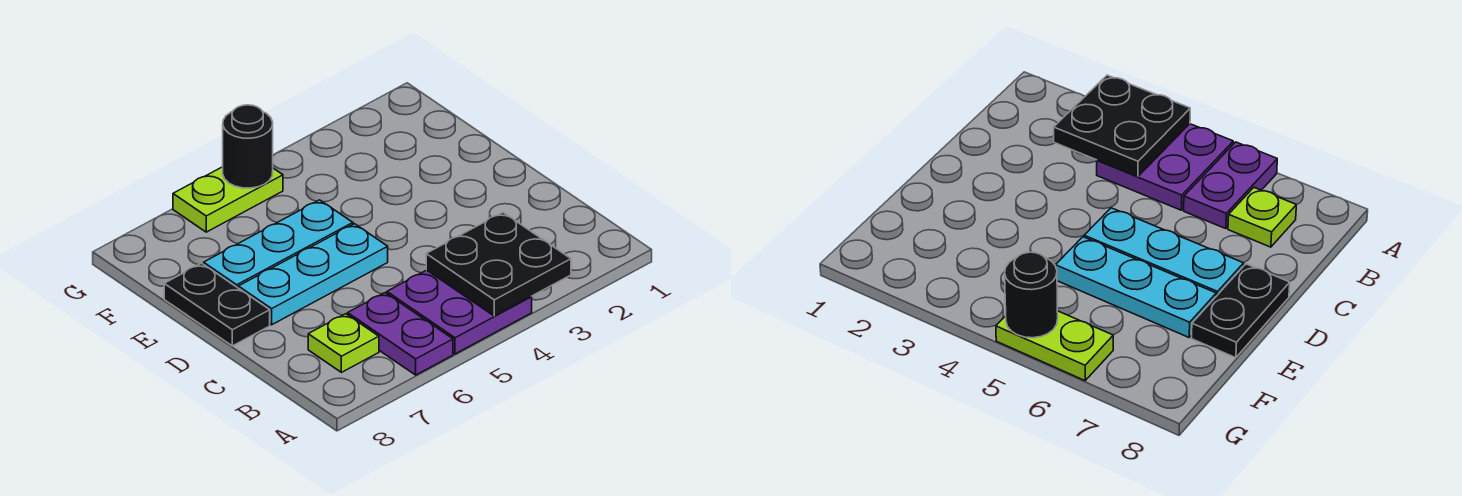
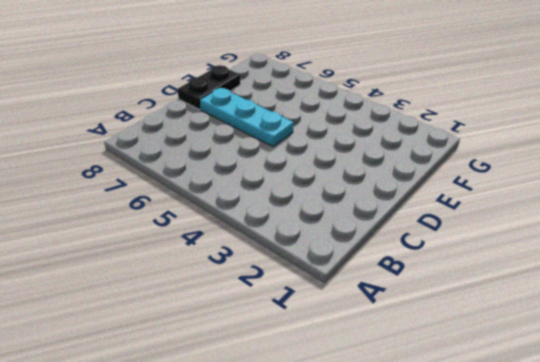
none -> purple plate A4:B5 level 1
none -> purple plate A6:B6 level 1

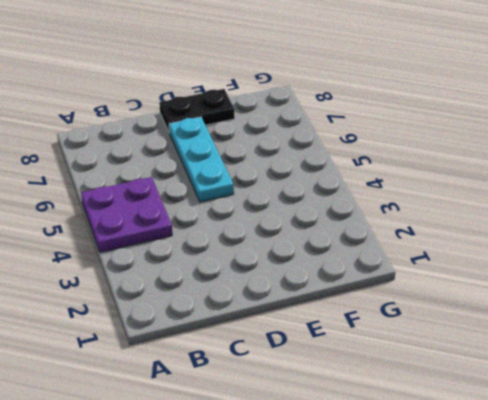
none -> purple plate A6:B6 level 1
none -> lime plate B7 level 1

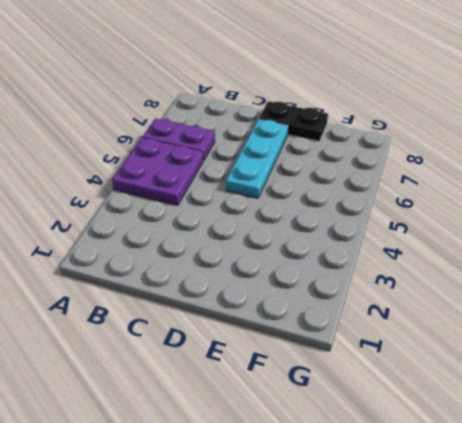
none -> lime plate B7 level 1
none -> cyan plate E5:E7 level 1

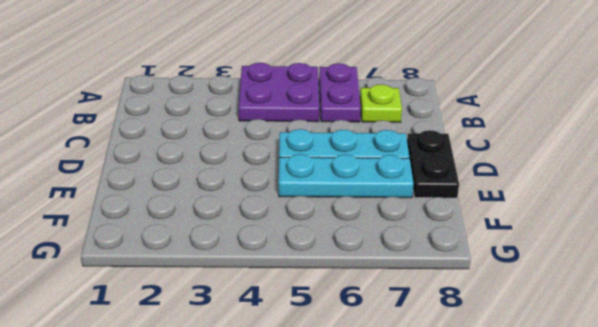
none -> lime plate G5:G6 level 1
none -> black plate A3:B4 level 2

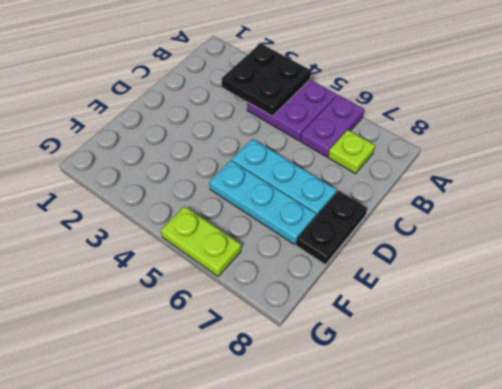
none -> black round brick G5 level 2

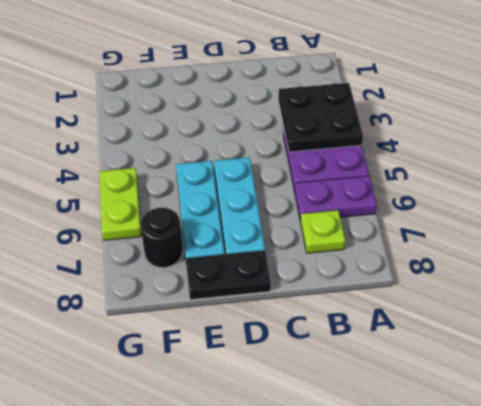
black round brick F7 level 1 -> black round brick G5 level 2

